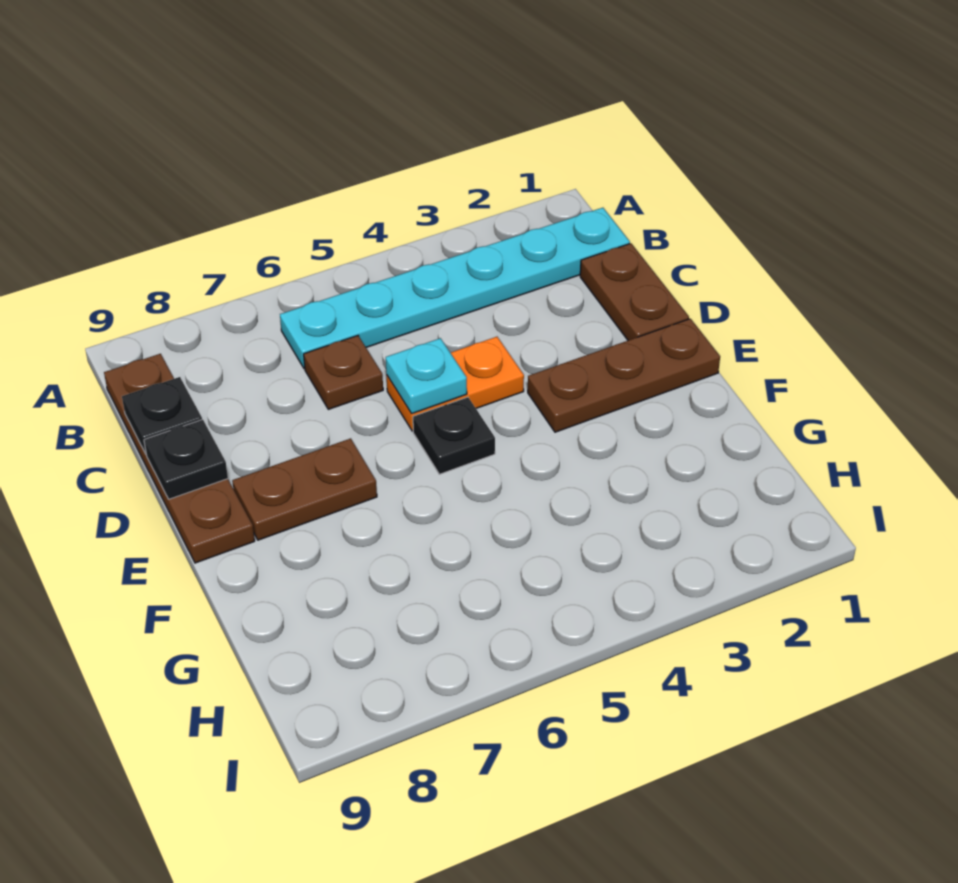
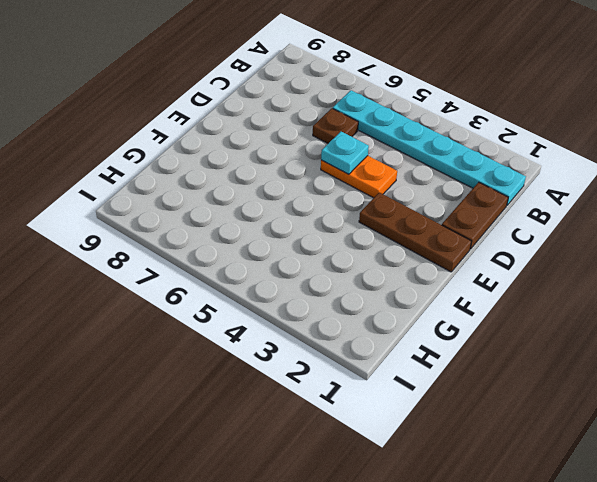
none -> brown plate B9:E9 level 1
none -> black plate E5 level 1

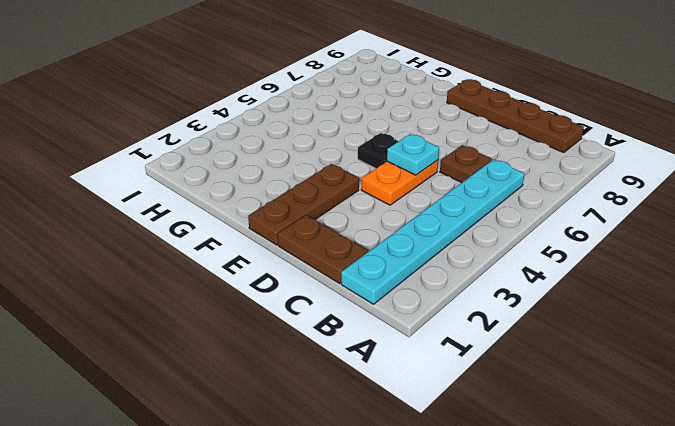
none -> brown plate E7:E8 level 1
none -> black plate C9 level 2

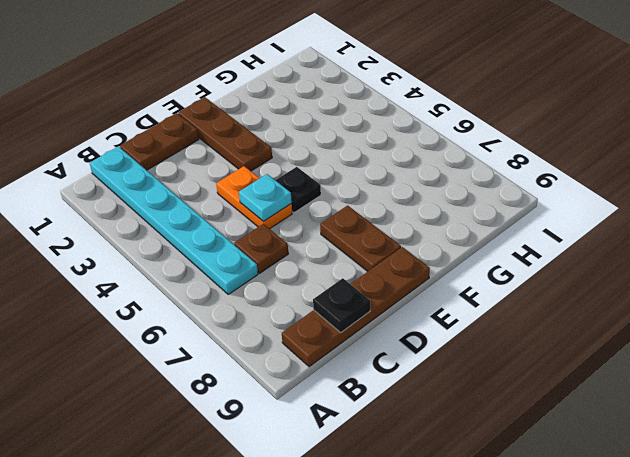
none -> black plate D9 level 2

